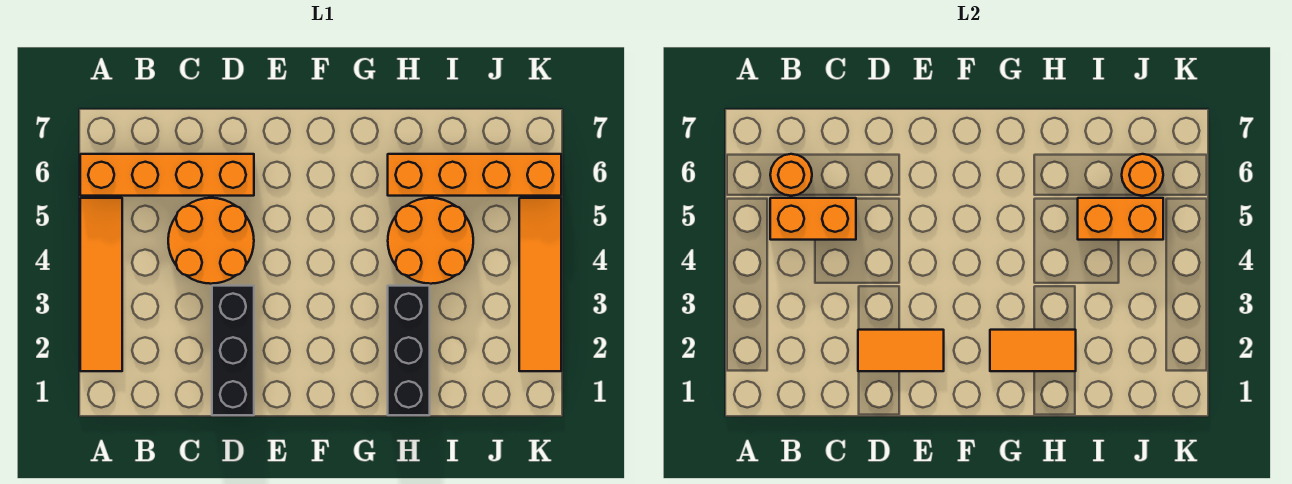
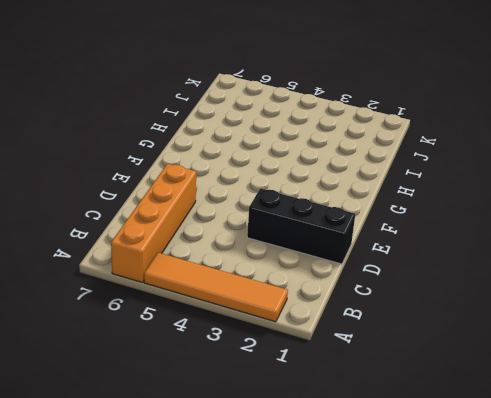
none -> orange round brick C4:D5 level 1
none -> black brick H1:H3 level 1
none -> orange round brick H4:I5 level 1

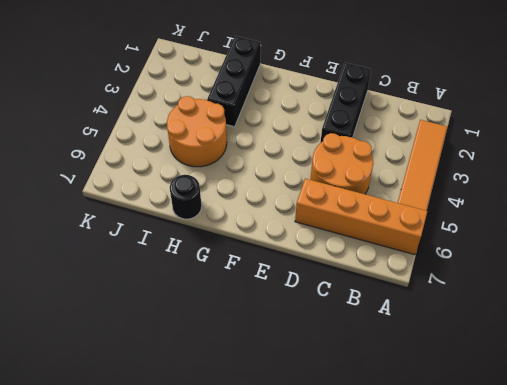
black round brick H7 level 1 -> none
none -> orange brick H6:K6 level 1
none -> orange tile K2:K5 level 1
none -> orange brick B5:C5 level 2

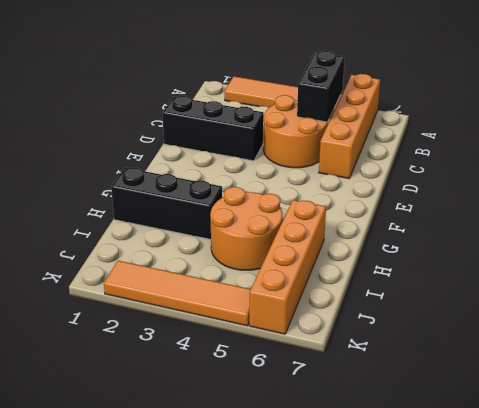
black brick B5:C5 level 2 -> orange brick B5:C5 level 2
none -> orange round brick B6 level 2
none -> orange tile D2:E2 level 2
none -> orange tile G2:H2 level 2

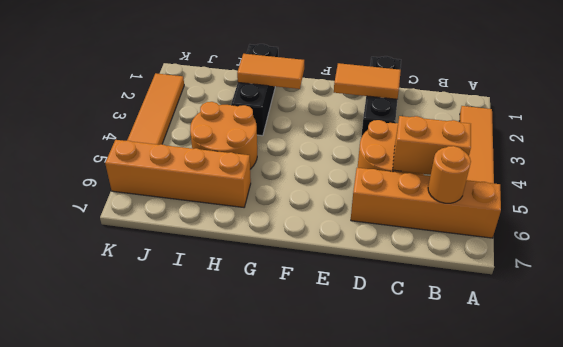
none -> orange brick I5:J5 level 2
none -> orange round brick J6 level 2

